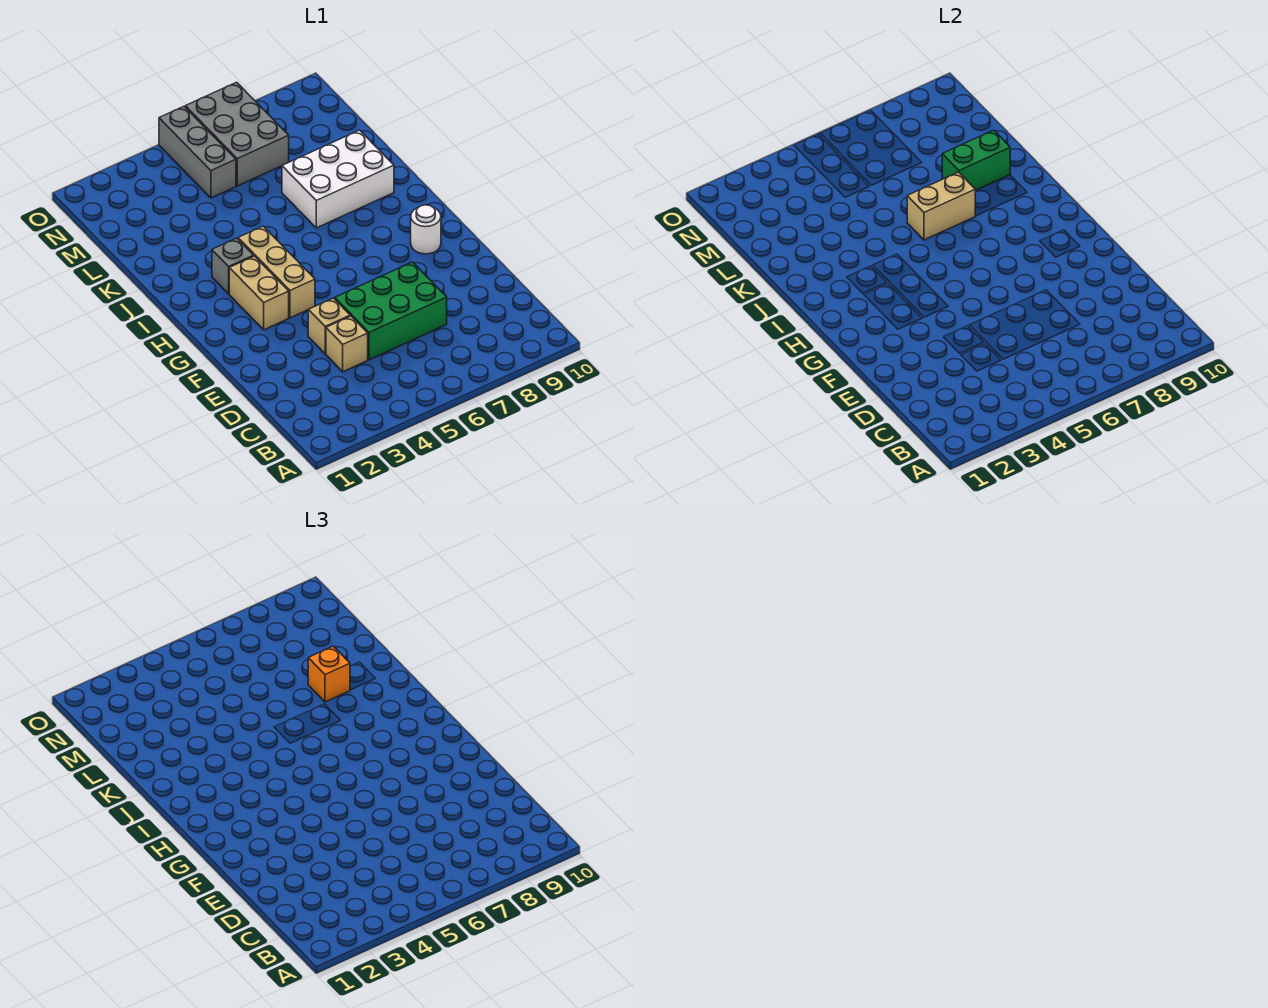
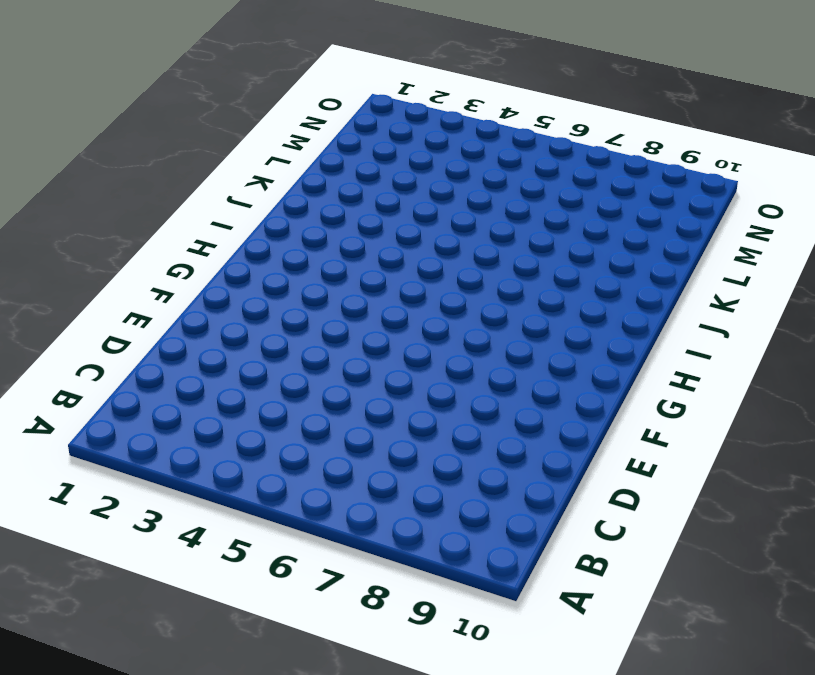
none -> tan brick D4 level 1
none -> green brick D5:E7 level 1
none -> tan brick E4 level 1

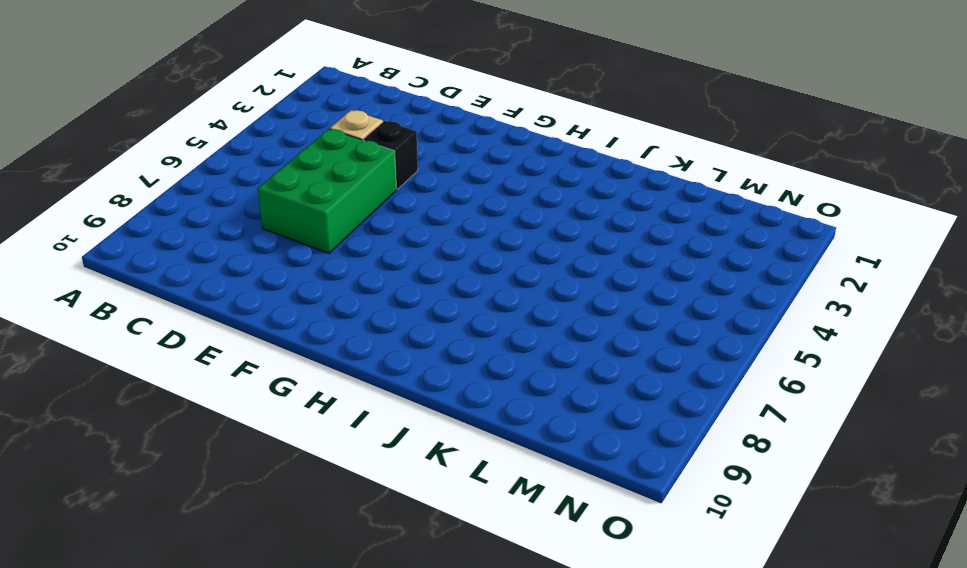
black brick E4 level 1 -> tan brick E4 level 1
none -> tan brick G3:H3 level 1
none -> tan brick G4:I4 level 1
none -> white round brick G9 level 1

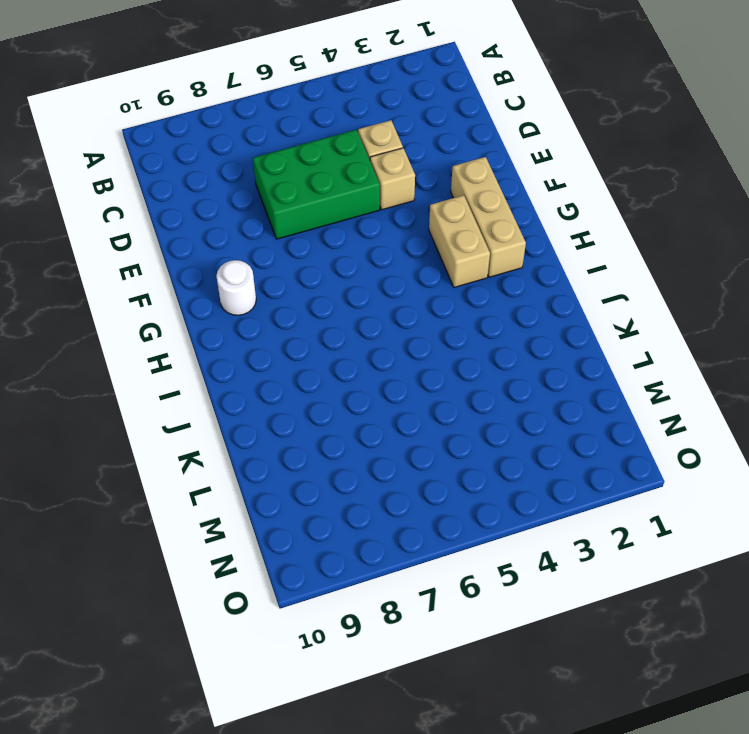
tan brick F2:H2 level 1 -> tan brick G4:I4 level 1
none -> grey brick I3 level 1
none -> white brick J7:K9 level 1
none -> grey brick M5:O5 level 1

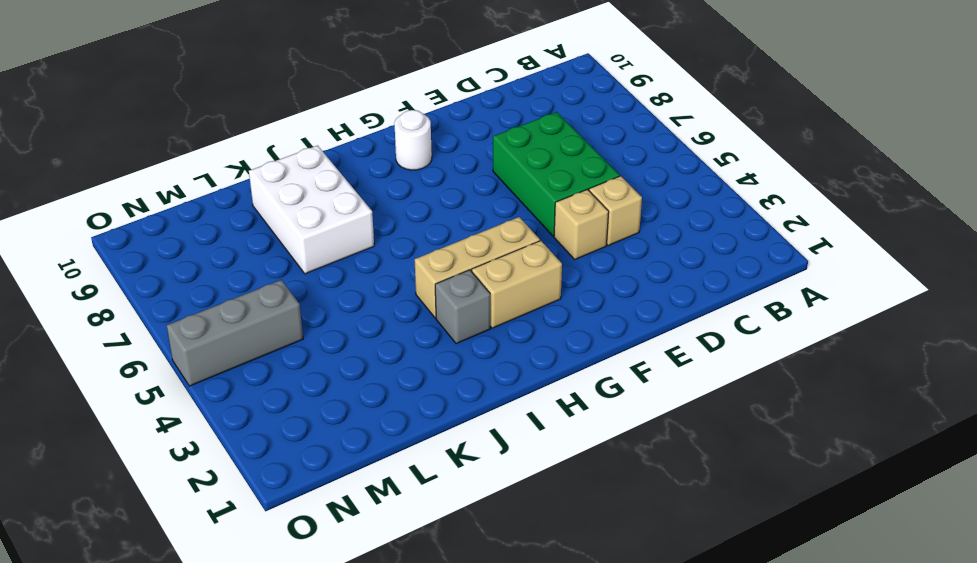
none -> grey brick M6:O7 level 1
none -> tan brick J6:J7 level 2
none -> green brick K8:K9 level 2

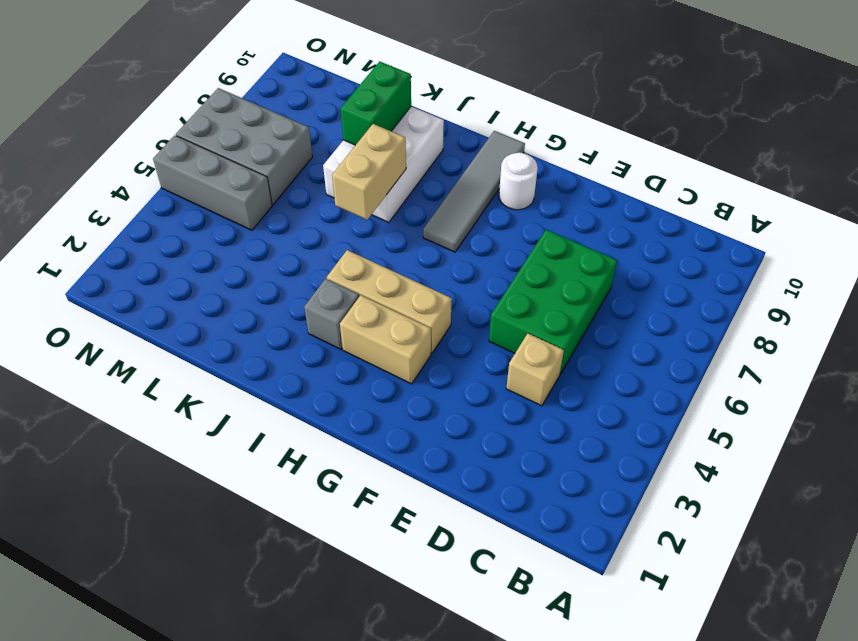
grey tile H7:H10 level 1 -> none
none -> tan brick E4 level 1
none -> orange brick K8 level 3

